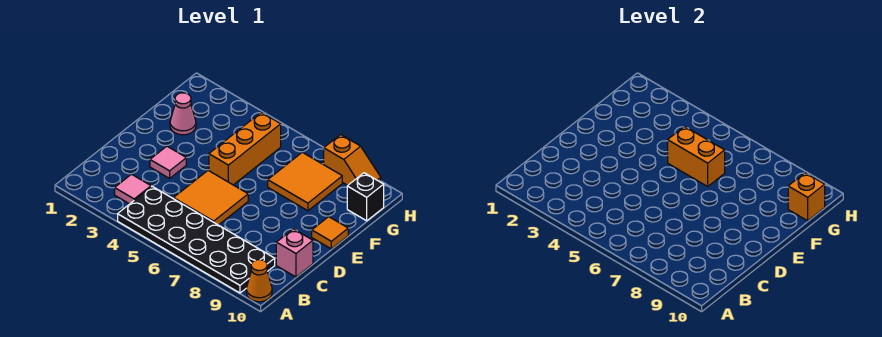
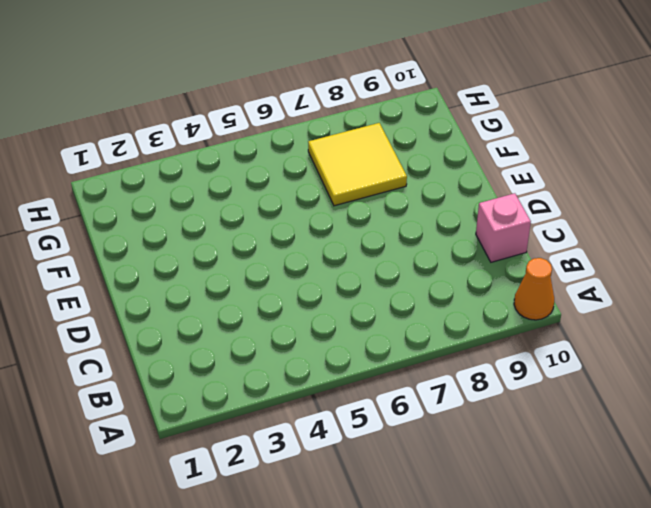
yellow tile F7:G8 level 1 -> orange tile F7:G8 level 1
none -> black plate A4:B9 level 1
none -> pink tile B3 level 1
none -> orange tile C5:D6 level 1

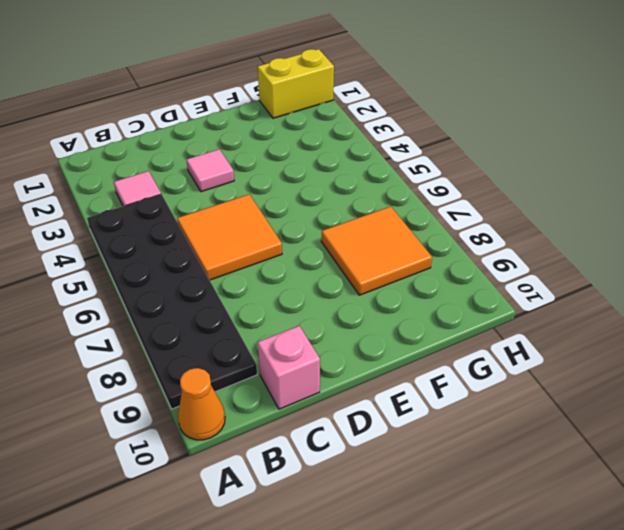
yellow brick G1:H1 level 1 -> none
none -> orange brick E5:G5 level 1
none -> orange tile E10 level 1
none -> pink cone F2 level 1

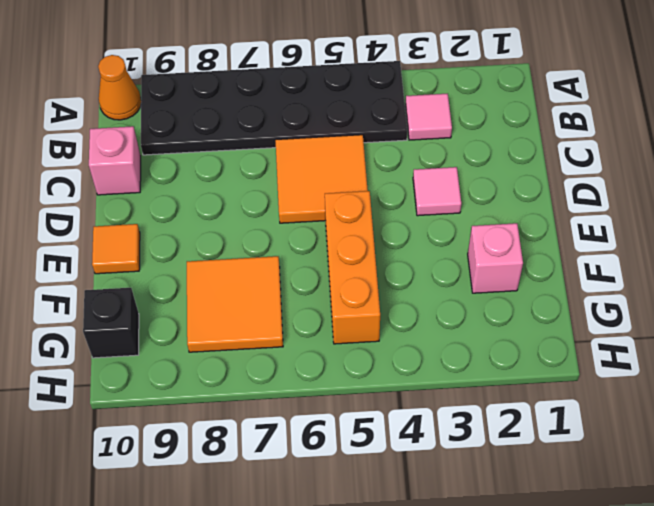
pink brick F2 level 1 -> pink cone F2 level 1
none -> orange slope H8:H9 level 1 top 8
none -> orange brick F5:F6 level 2
none -> orange brick G10 level 2

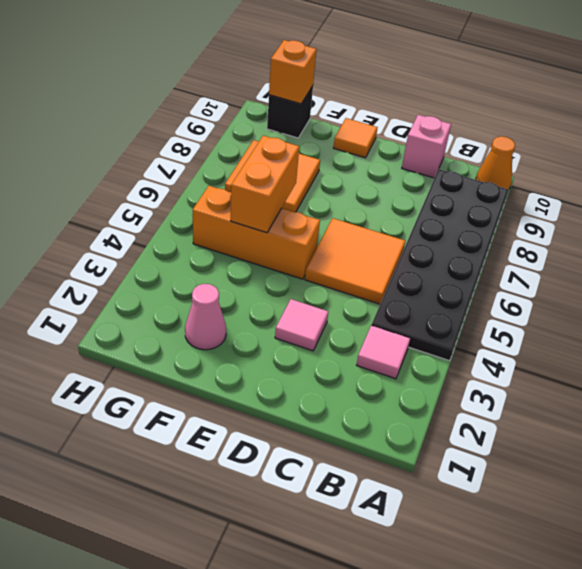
none -> orange slope H8:H9 level 1 top 8

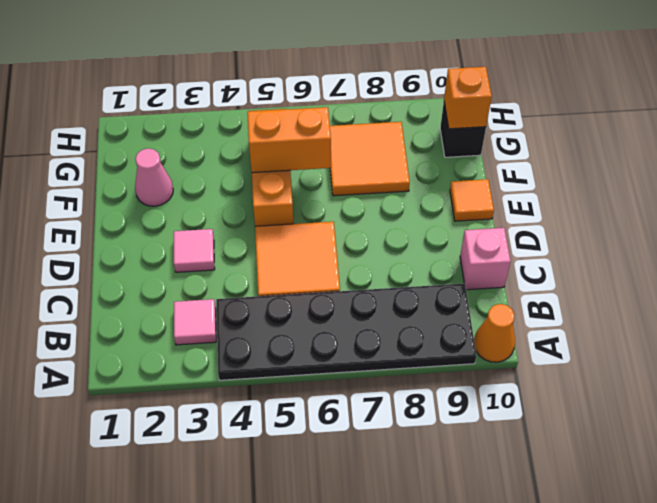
none -> orange slope H8:H9 level 1 top 8

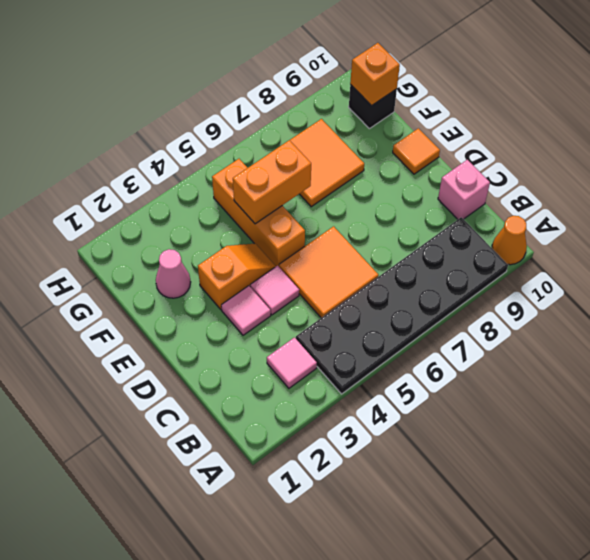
pink tile D4 level 1 -> none
orange slope E3:E4 level 1 top 3 -> orange slope H8:H9 level 1 top 8

